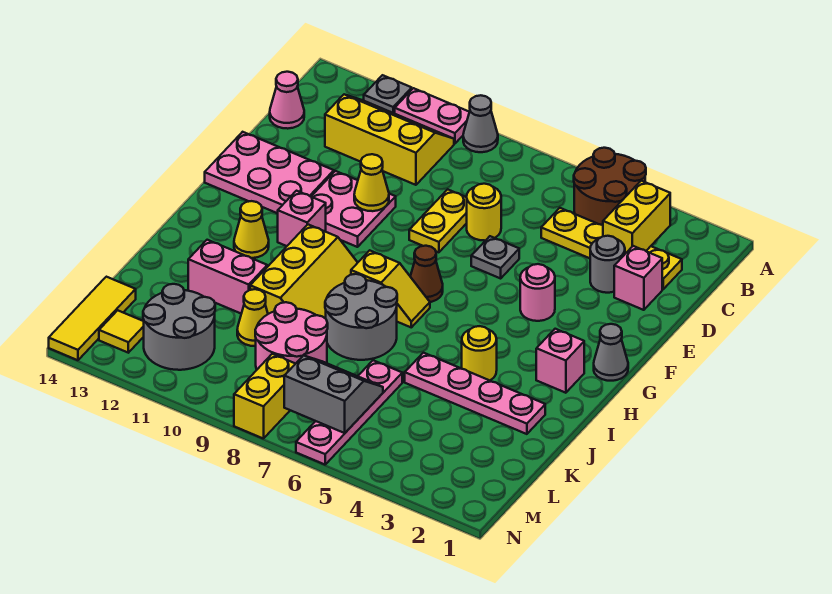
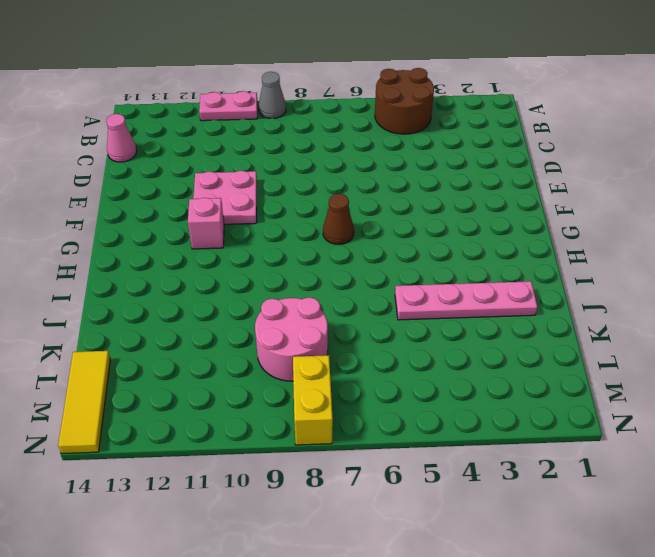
none -> grey plate A12 level 1
none -> yellow slope B10:C12 level 1 top C
none -> yellow plate C2:C5 level 1
none -> pink brick D2 level 1

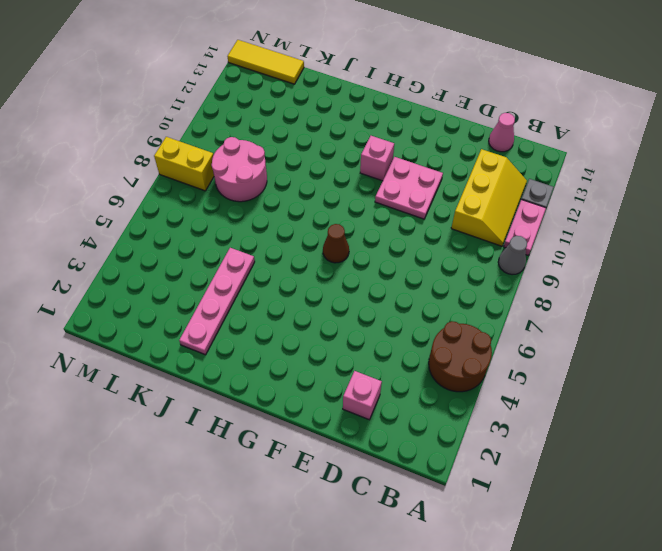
none -> yellow plate C2:C5 level 1
none -> grey round brick D3 level 1
none -> yellow round brick D7 level 1
none -> yellow plate D8:E8 level 1

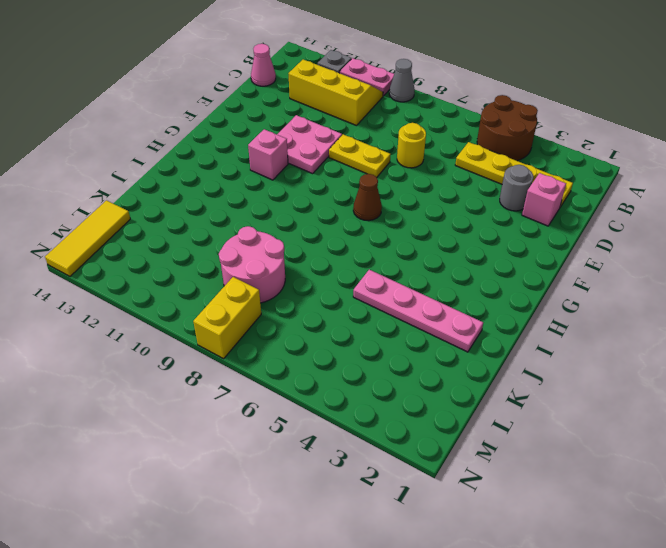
yellow plate E8:E9 level 1 -> yellow plate D8:E8 level 1
none -> grey plate E6 level 1
none -> pink plate E12:F14 level 1
none -> pink round brick F4 level 1
none -> grey cone G1 level 1

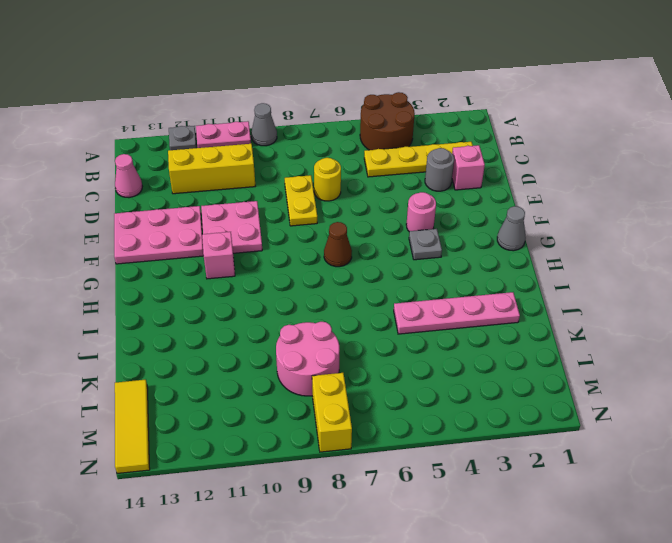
grey plate G4 level 1 -> grey plate E6 level 1
none -> pink brick H2 level 1
none -> yellow slope H7:H8 level 1 top 8
none -> yellow slope H9:J10 level 1 top 10
none -> yellow cone H12 level 1

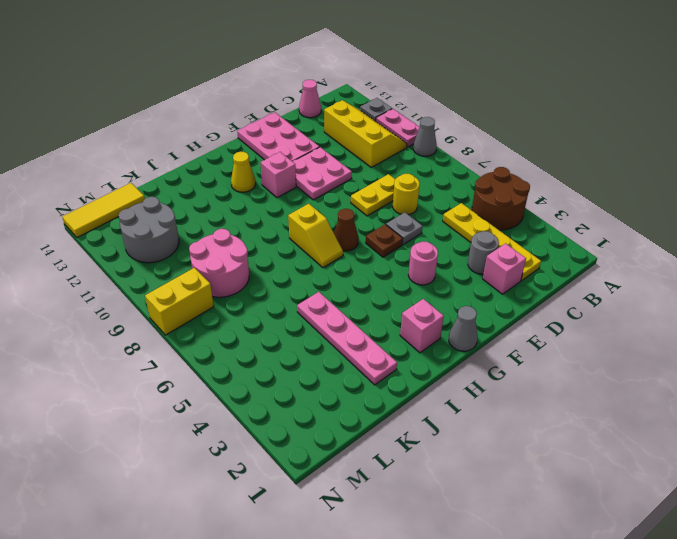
brown plate F6 level 1 -> none
none -> yellow slope H9:J10 level 1 top 10
none -> yellow round brick I4 level 1
none -> grey round brick I7:J8 level 1
none -> pink brick J11:J12 level 1

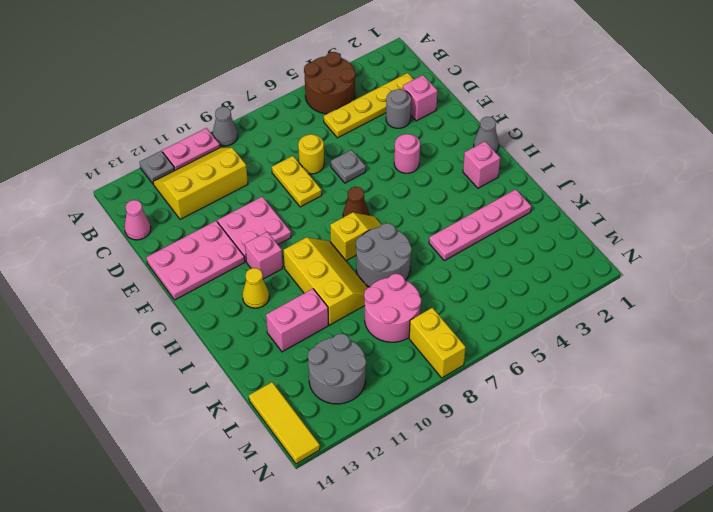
none -> yellow round brick I4 level 1
none -> pink plate K6:N6 level 1
none -> yellow cone K10 level 1
none -> yellow tile M13 level 1

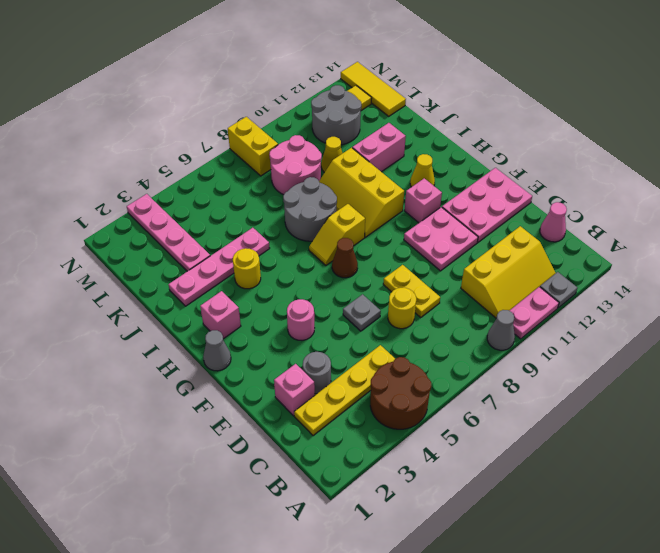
pink plate K3:N3 level 1 -> pink plate K6:N6 level 1
none -> yellow brick B3:C3 level 2
none -> yellow cone E10 level 2
none -> grey slope L6:M7 level 2 top M

